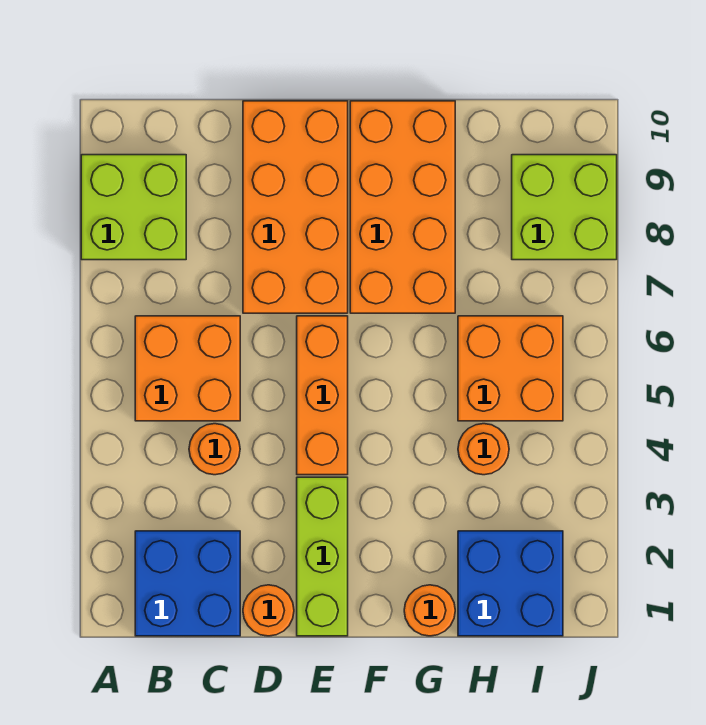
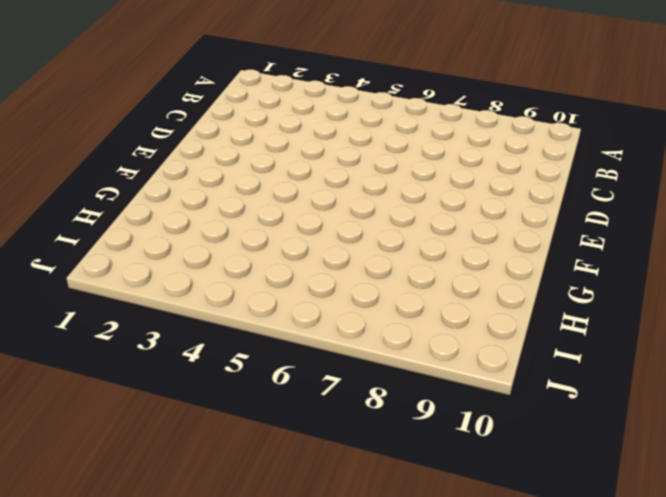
none -> lime brick A8:B9 level 1
none -> blue brick B1:C2 level 1
none -> orange brick B5:C6 level 1

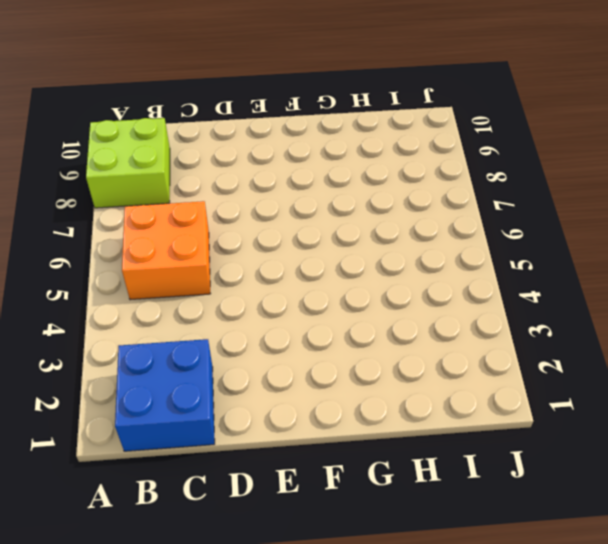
none -> orange round brick C4 level 1
none -> orange round brick D1 level 1
none -> orange brick D7:E10 level 1

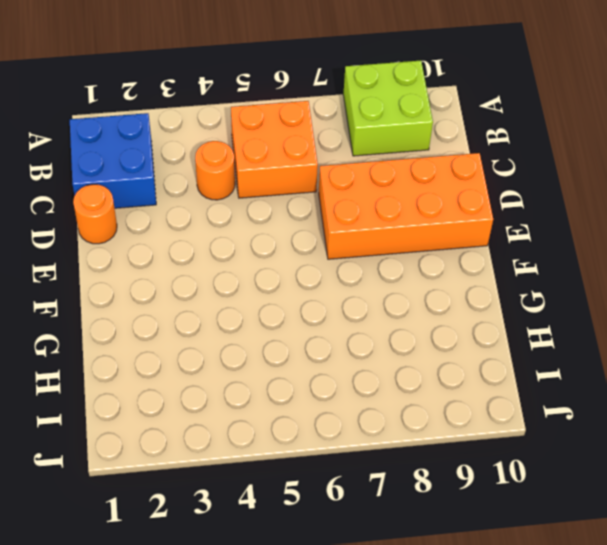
none -> lime brick E1:E3 level 1
none -> orange brick E4:E6 level 1
none -> orange brick F7:G10 level 1

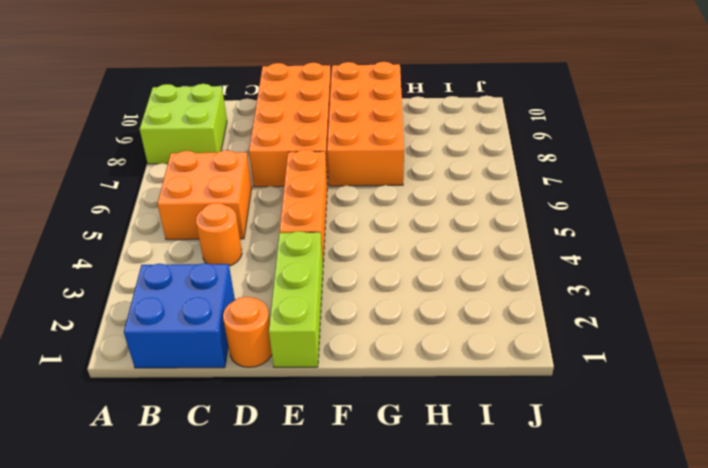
none -> orange round brick G1 level 1
none -> blue brick H1:I2 level 1
none -> orange round brick H4 level 1

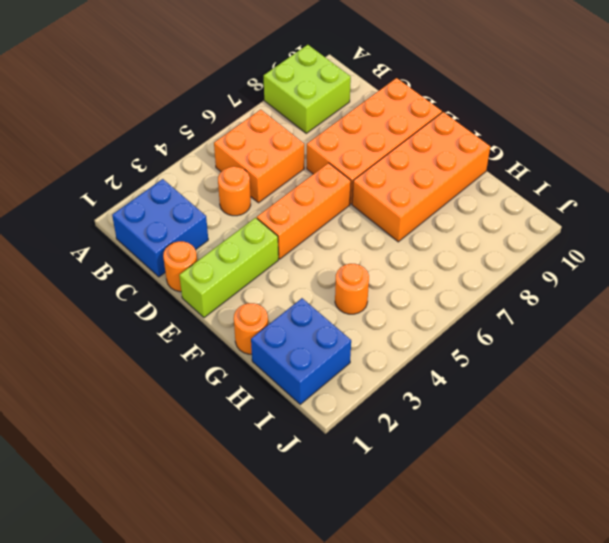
none -> orange brick H5:I6 level 1
none -> lime brick I8:J9 level 1

